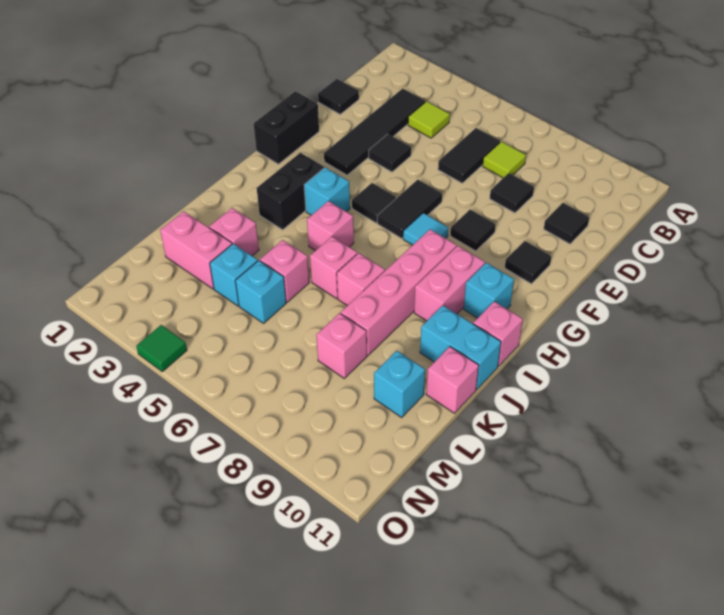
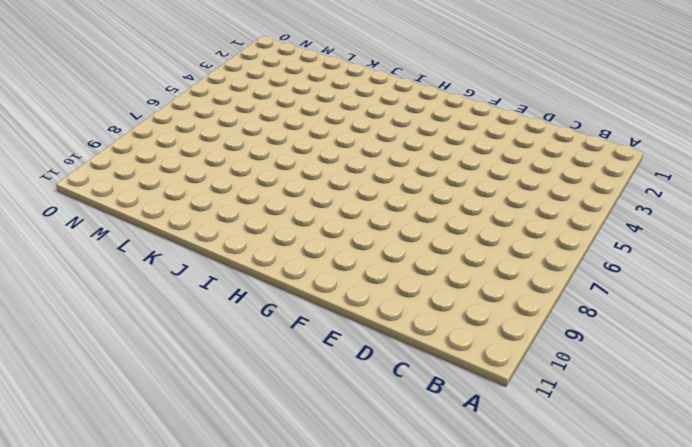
none -> black tile C3:F3 level 1
none -> lime tile C4 level 1
none -> black tile C6:D6 level 1
none -> lime tile C7 level 1

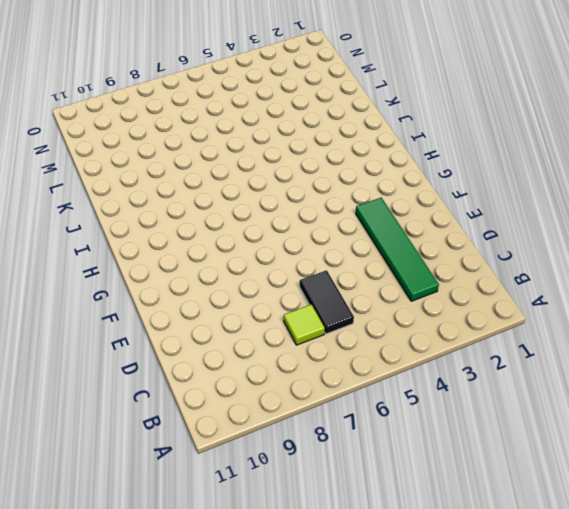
green tile C3:F3 level 1 -> black tile C3:F3 level 1
none -> lime tile C4 level 1
none -> black tile D1 level 1
none -> black tile D8 level 1
none -> black tile D10 level 1

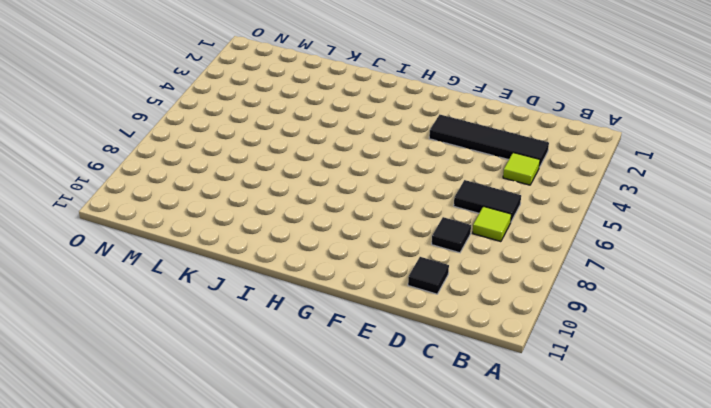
none -> black tile D1 level 1
none -> black tile E4 level 1
none -> black brick F1:G1 level 1
none -> black tile F6:G6 level 1

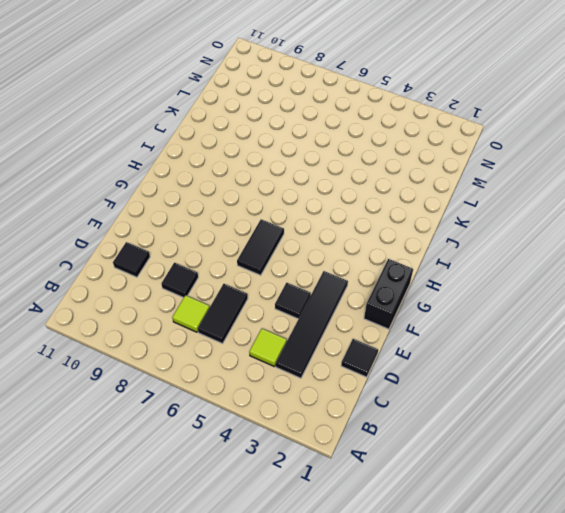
none -> black tile F8 level 1
none -> black tile F10 level 1
none -> black tile G5 level 1
none -> cyan tile G7 level 1

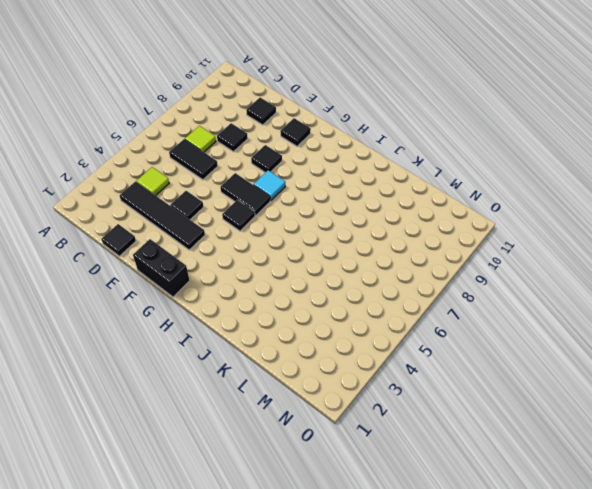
none -> black brick H3:I3 level 1
none -> cyan brick H4 level 1
none -> pink brick H8:K8 level 1
none -> pink brick H9:I9 level 1

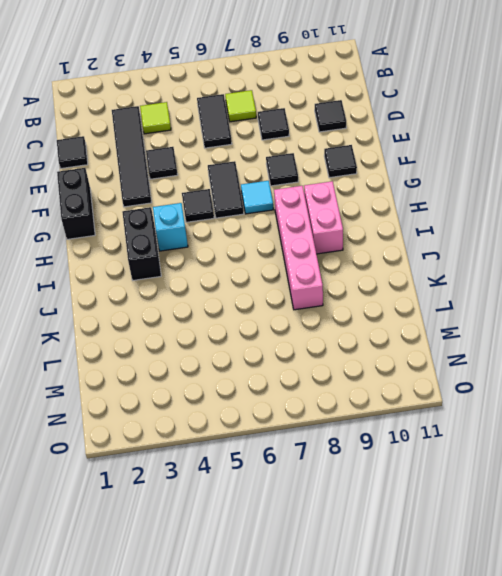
none -> cyan brick H10 level 1
none -> pink brick I5 level 1
none -> pink brick I11 level 1
none -> pink brick J6 level 1

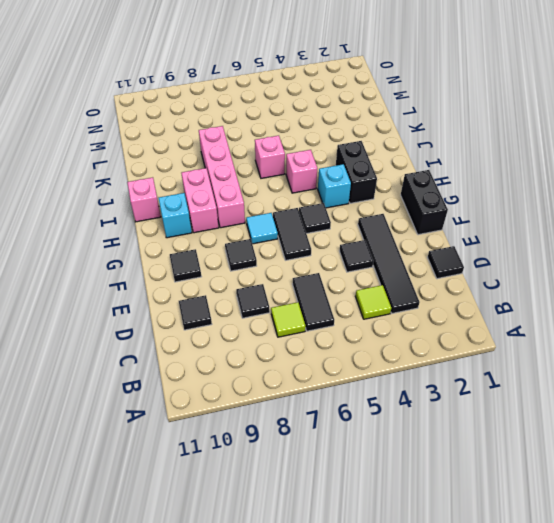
none -> pink brick J7 level 1
none -> cyan brick J10:J11 level 1
none -> pink brick K3 level 1
none -> pink brick K5 level 1

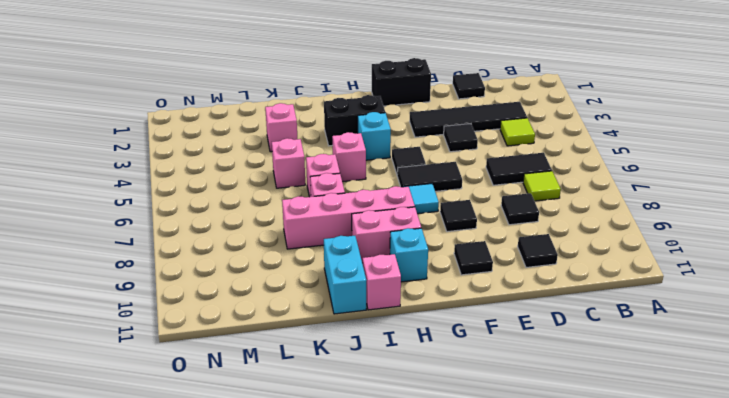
none -> pink brick K11 level 1
none -> pink brick L2:L3 level 1
none -> cyan brick L4 level 1
none -> cyan brick L5 level 1

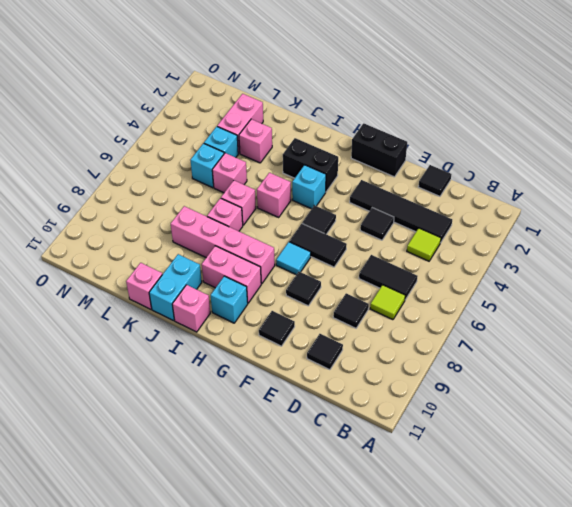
none -> pink brick L8 level 1
none -> cyan brick L10 level 1
none -> green tile O4 level 1

